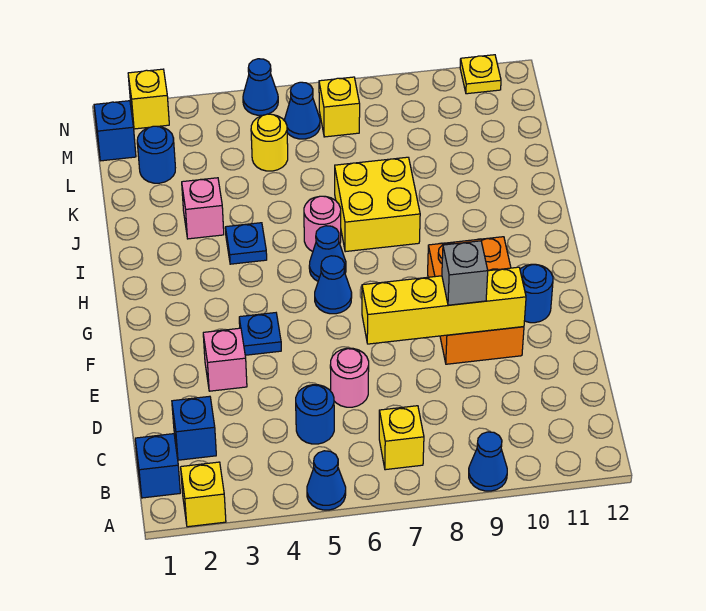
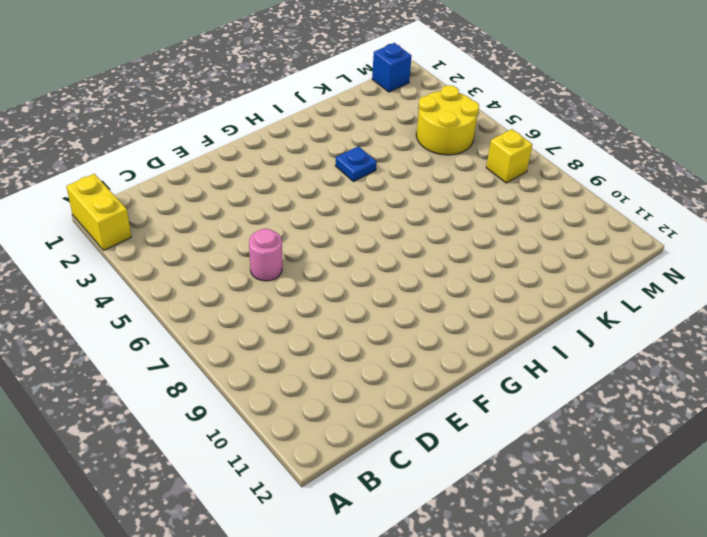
yellow brick A1:A2 level 1 -> yellow brick A2 level 1
yellow round brick L4:M5 level 1 -> yellow round brick L5 level 1
none -> blue cone A5 level 1
none -> blue cone A9 level 1
none -> blue brick B1 level 1

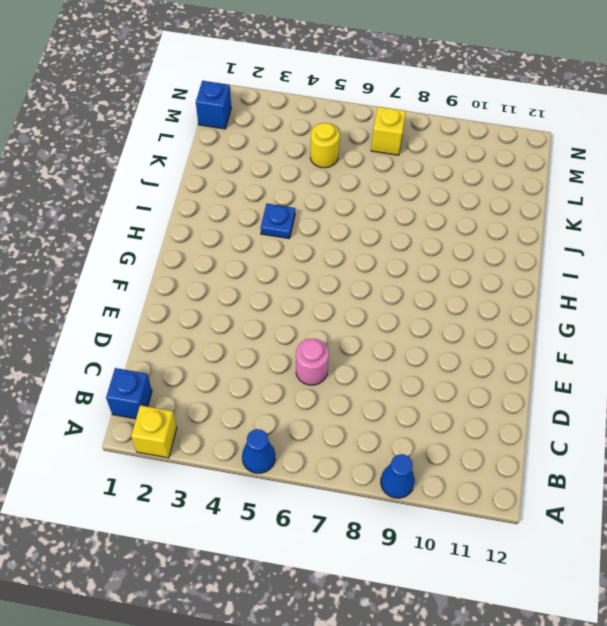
none -> yellow brick B7 level 1
none -> blue brick C2 level 1
none -> blue round brick C5 level 1

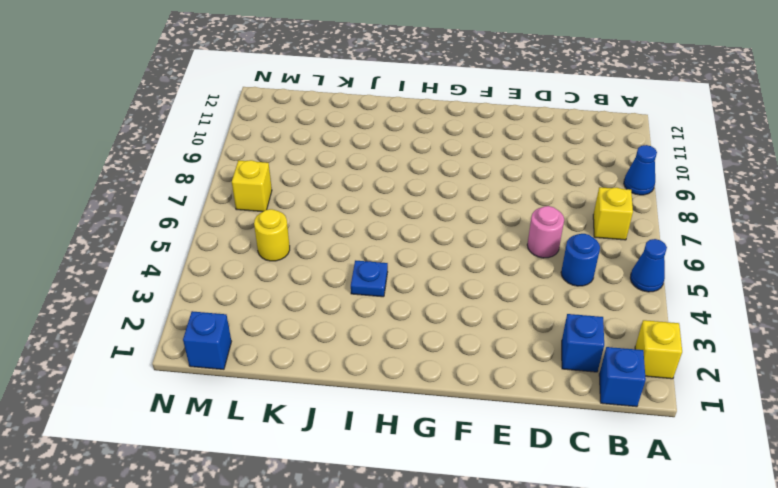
none -> pink brick E3 level 1
none -> orange brick E9:G10 level 1
none -> blue plate F4 level 1

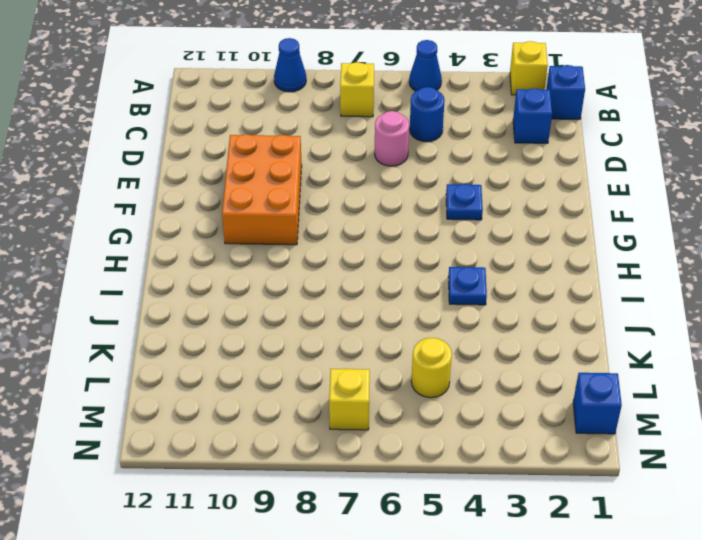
none -> pink brick E3 level 1
none -> blue round brick F11 level 1
none -> blue cone G6 level 1

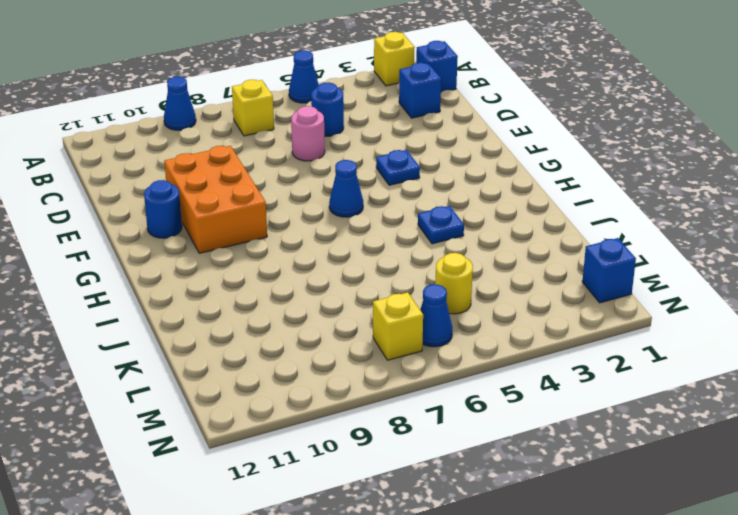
none -> pink brick E3 level 1
none -> blue cone H6 level 1
none -> pink round brick I6 level 1

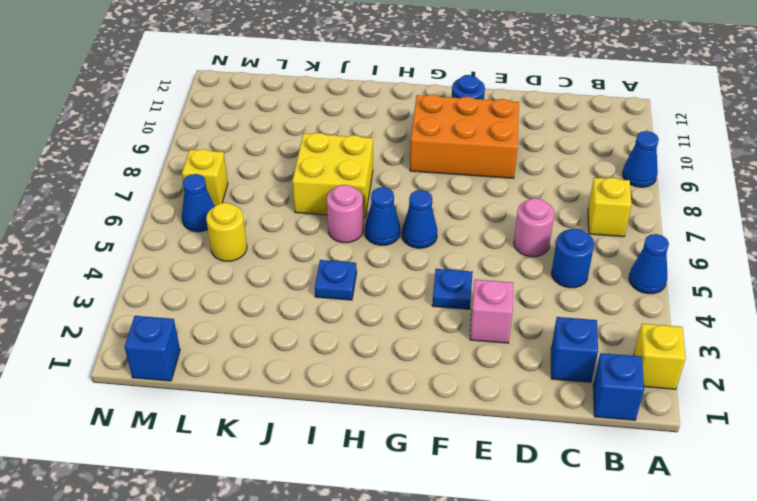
none -> pink brick J3 level 1
none -> blue round brick L2 level 1
none -> yellow brick N2 level 1

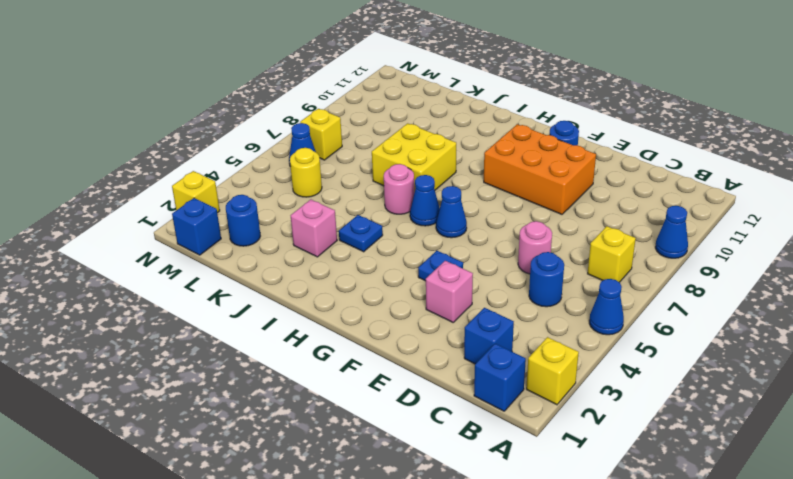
none -> blue cone N5 level 1
none -> yellow plate N11 level 1
none -> yellow brick E7:E10 level 2

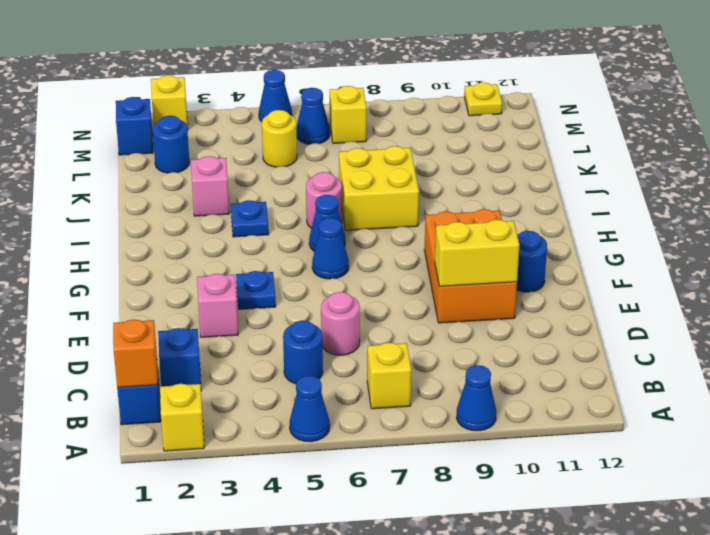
orange brick B1 level 2 -> none
yellow brick E9:E10 level 2 -> yellow brick E7:E10 level 2
none -> grey brick E9 level 3

